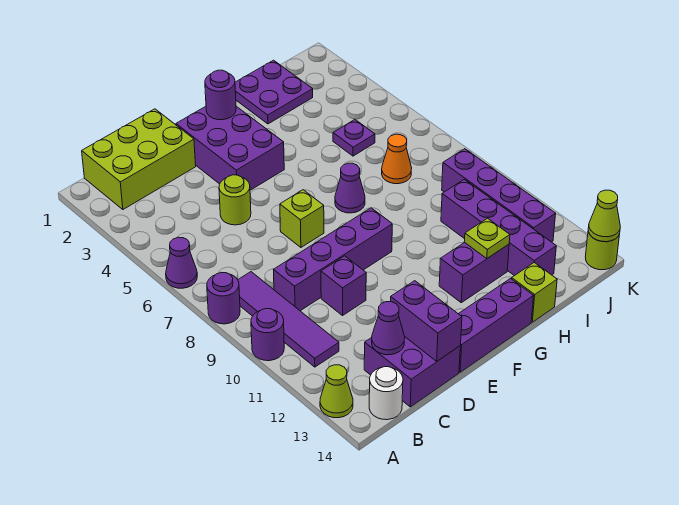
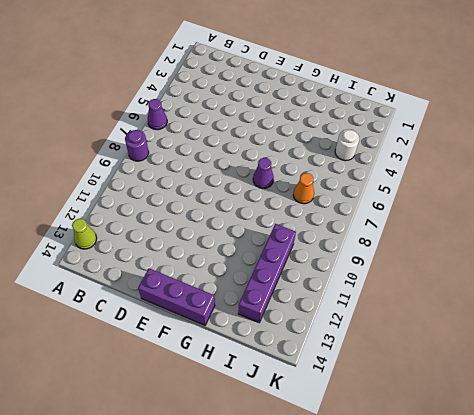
white round brick J4 level 1 -> white round brick B14 level 1
none -> purple round brick A10 level 1
none -> lime brick B1:D2 level 1
none -> purple tile B8:B11 level 1

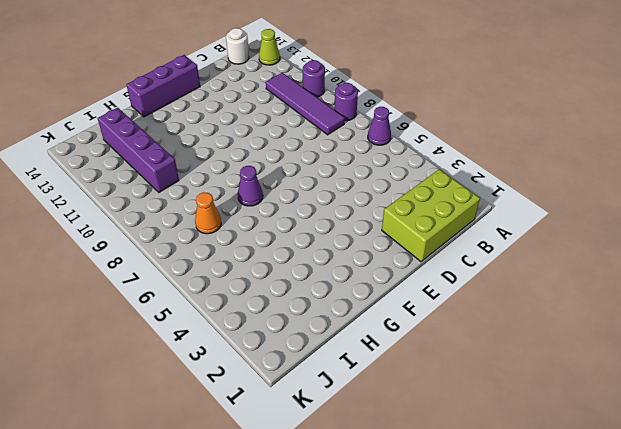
none -> purple brick C9:F9 level 1
none -> purple brick C13:D14 level 1
none -> lime round brick D5 level 1

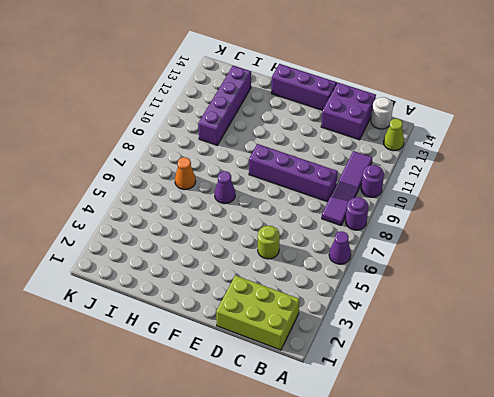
none -> purple brick D10 level 1
none -> purple brick E2:F4 level 1
none -> lime brick E7 level 1

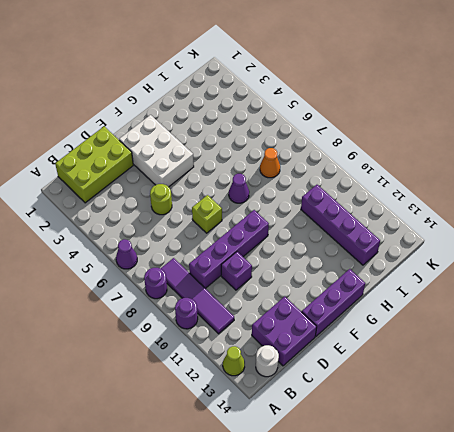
white brick E2:F4 level 1 -> purple brick E2:F4 level 1
none -> purple brick G12:H12 level 1
none -> purple plate H1:I2 level 1
none -> lime brick H14 level 1

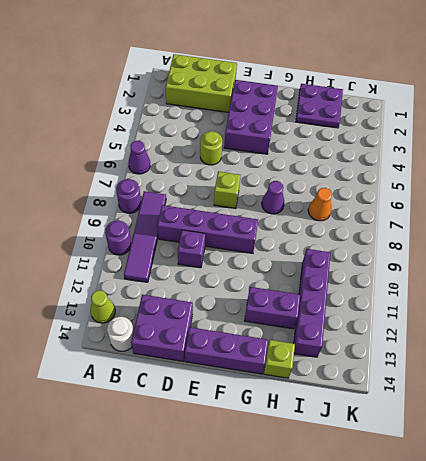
none -> purple plate I5 level 1
none -> purple brick J9:J12 level 1
none -> lime round brick K14 level 1

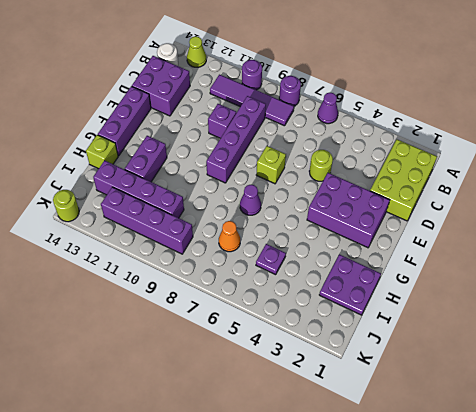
none -> purple cone C13 level 2
none -> purple brick D13:D14 level 2
none -> purple round brick F2 level 2

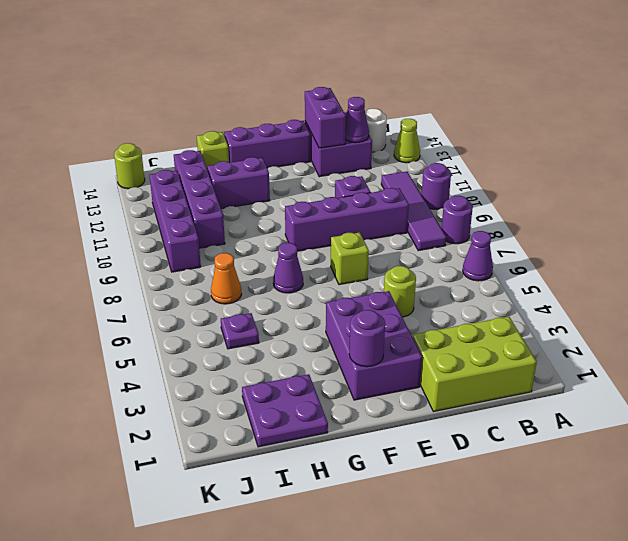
none -> lime plate H12 level 2
none -> lime cone K14 level 2

